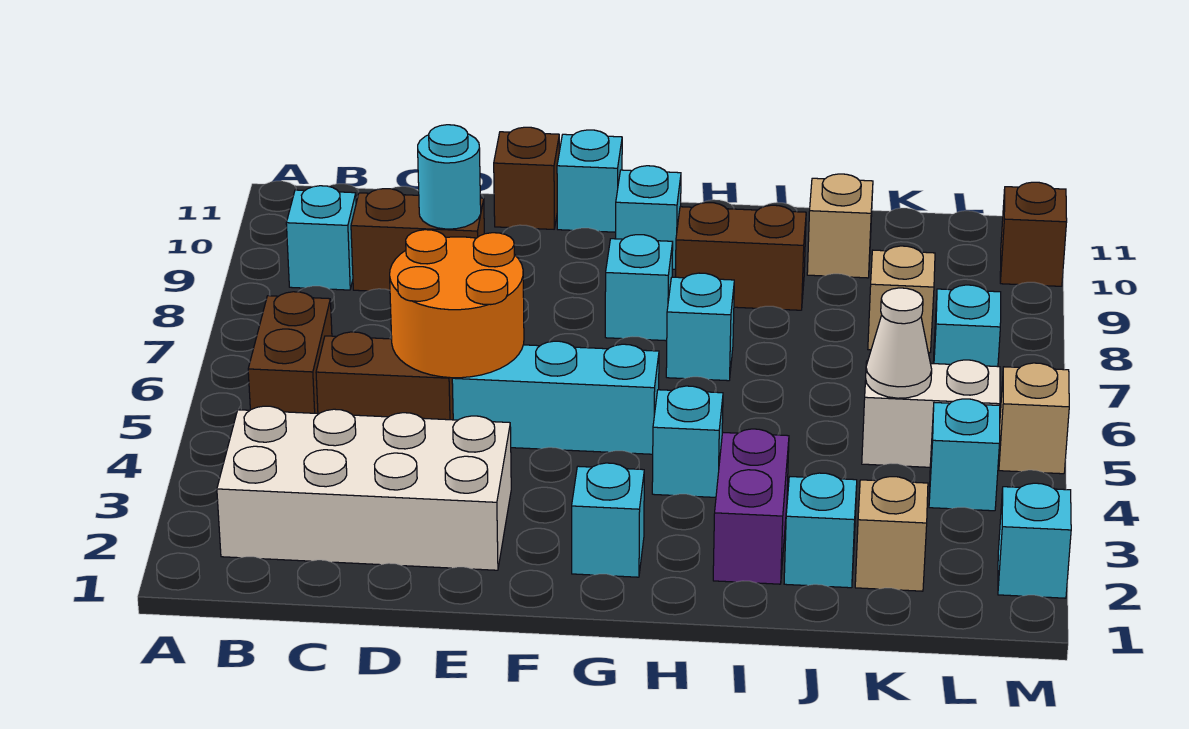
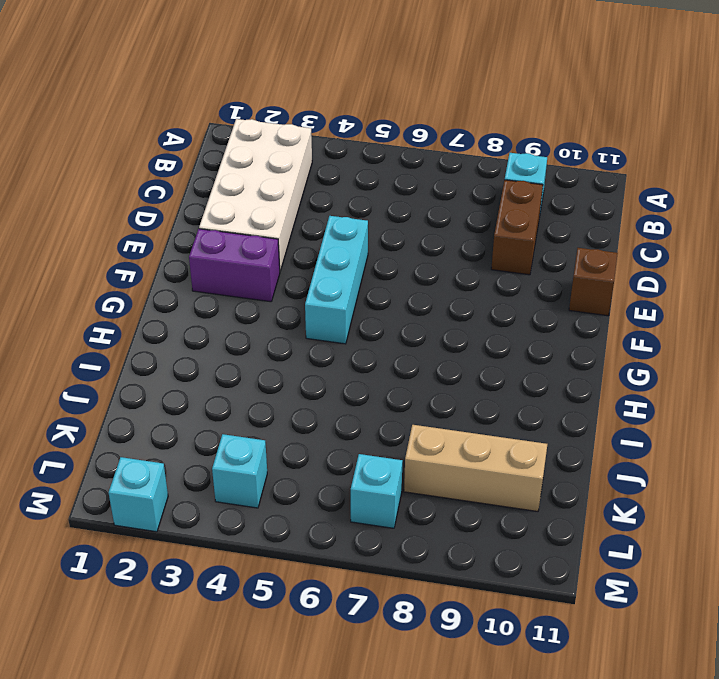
purple brick F2:F3 level 1 -> purple brick I2:I3 level 1
tan brick K8:K10 level 1 -> tan brick K8 level 1
none -> brown brick B5:B6 level 1
none -> brown brick C5:D5 level 1
none -> cyan brick F11 level 1

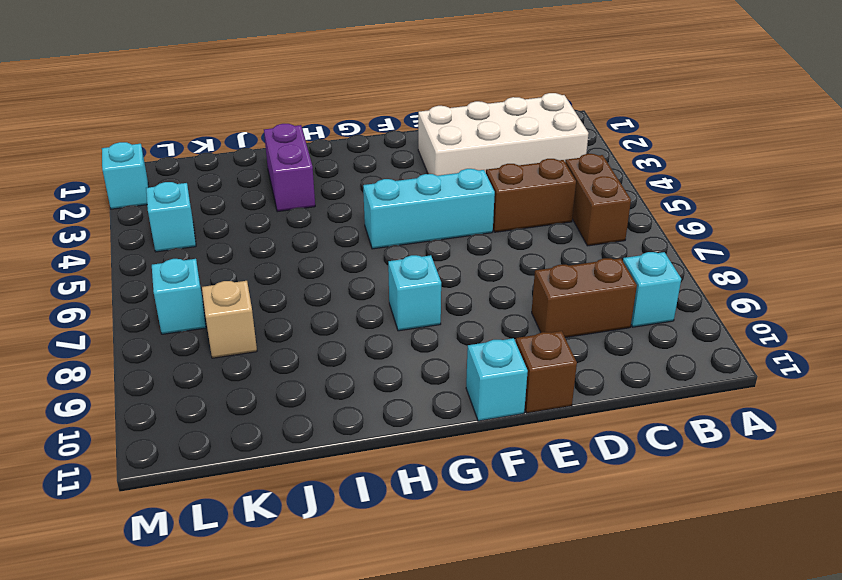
none -> cyan brick G2 level 1
none -> cyan brick G10 level 1
none -> cyan brick H4 level 1

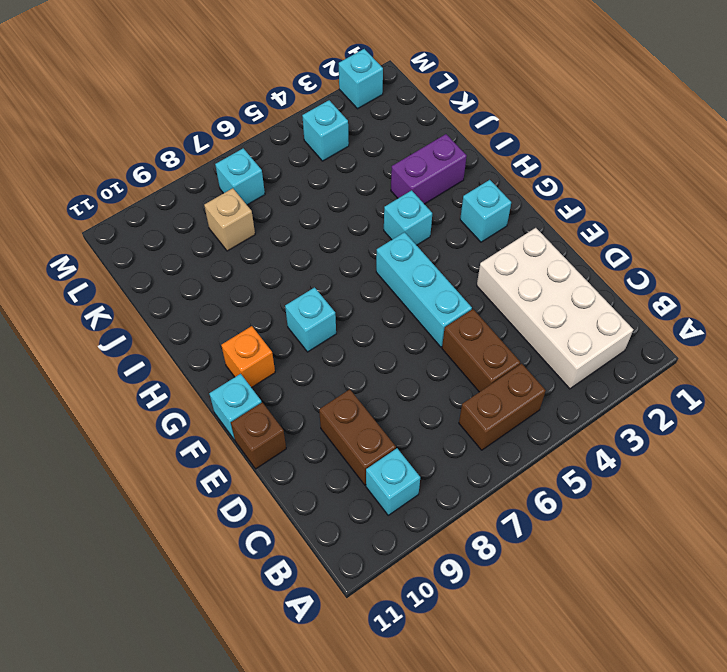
orange brick G10 level 1 -> cyan brick G10 level 1
none -> cyan brick H7 level 1
none -> brown brick H9:I9 level 1
none -> cyan brick J2 level 1

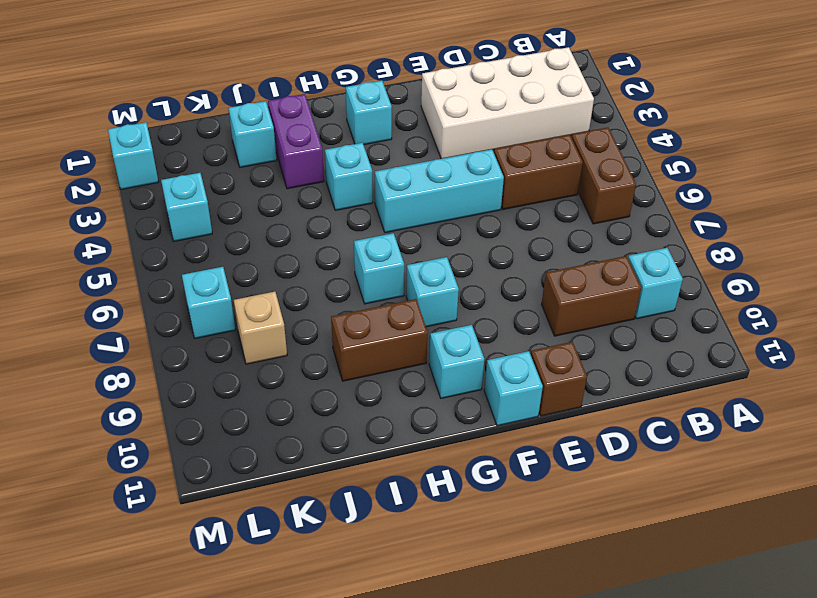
none -> tan brick J10 level 1
none -> tan brick K2 level 1
none -> white brick K5:L5 level 1

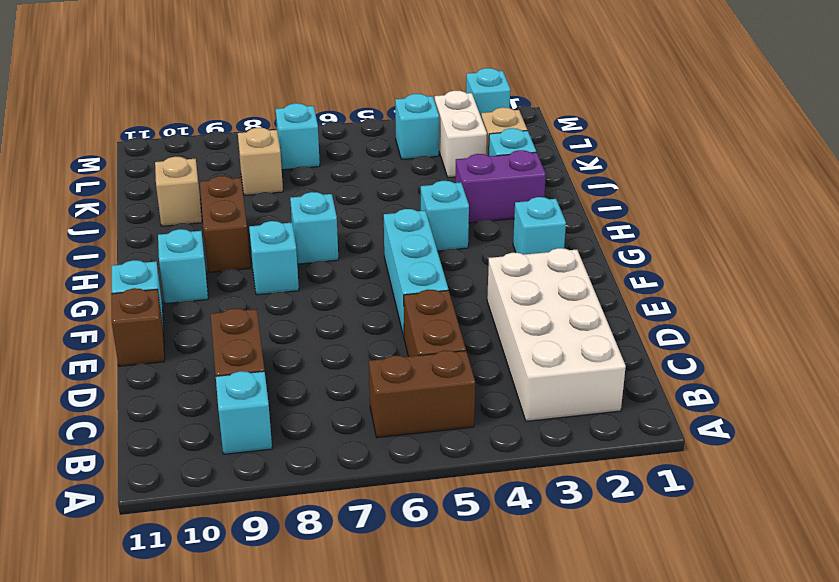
white brick K3:L3 level 1 -> white brick K5:L5 level 1
none -> tan brick M5 level 1
none -> brown brick M10 level 1
none -> orange round brick D5:E6 level 2

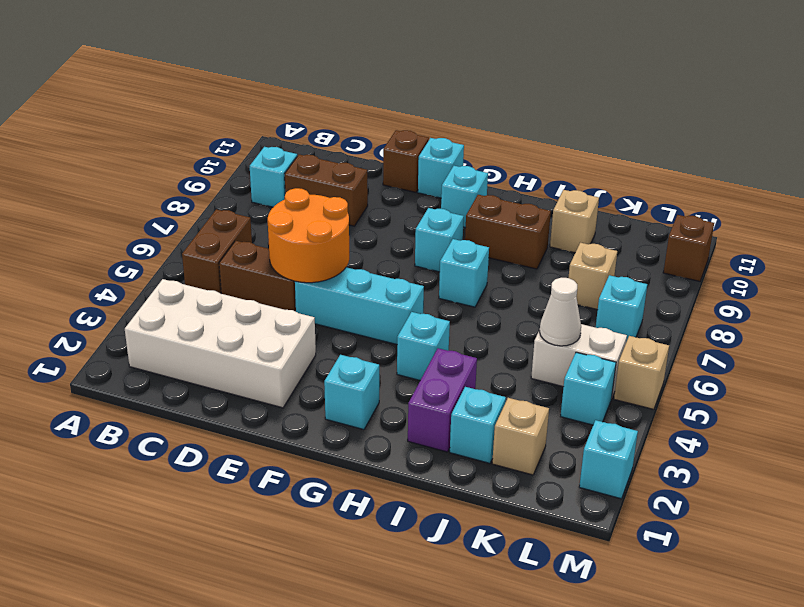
none -> cyan round brick D9 level 2

